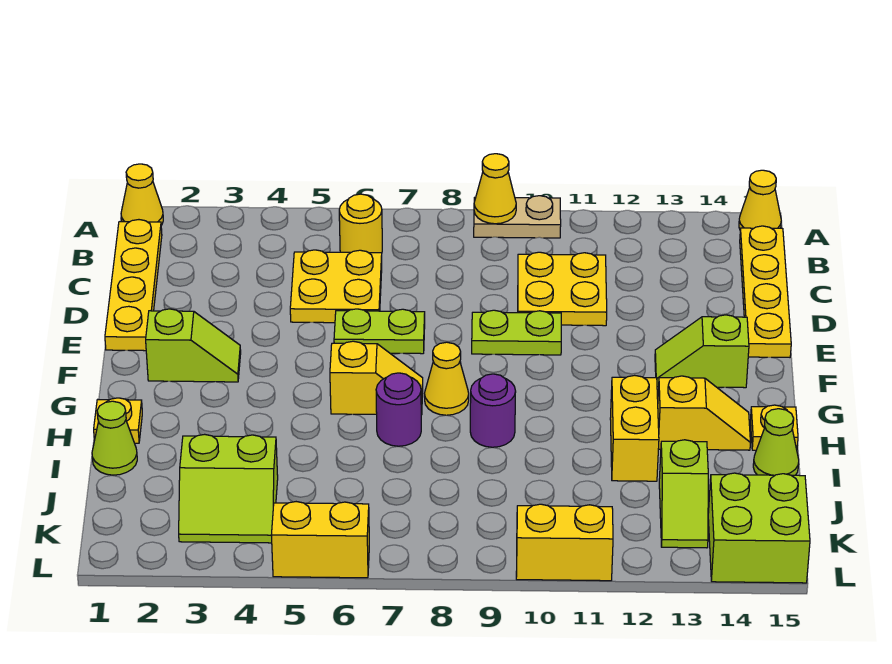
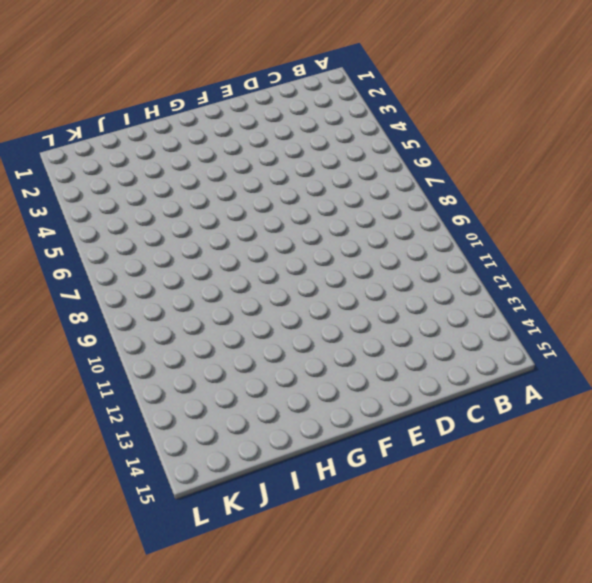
none -> yellow cone A1 level 1
none -> tan plate A9:A10 level 1
none -> yellow cone A15 level 1

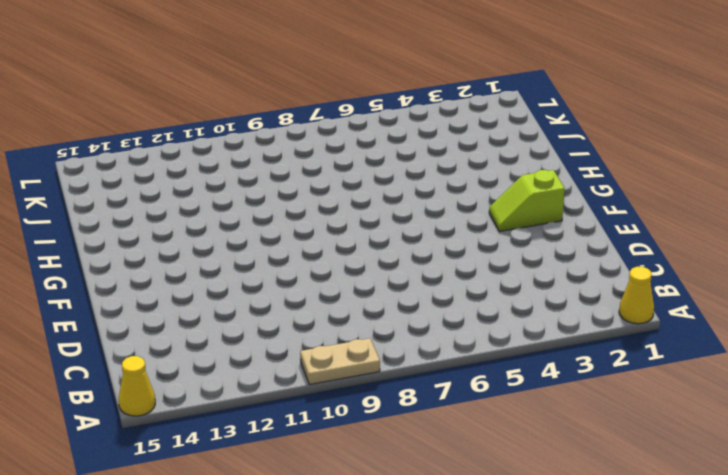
none -> yellow plate B1:E1 level 1
none -> yellow round brick B6 level 1
none -> yellow plate B15:E15 level 1

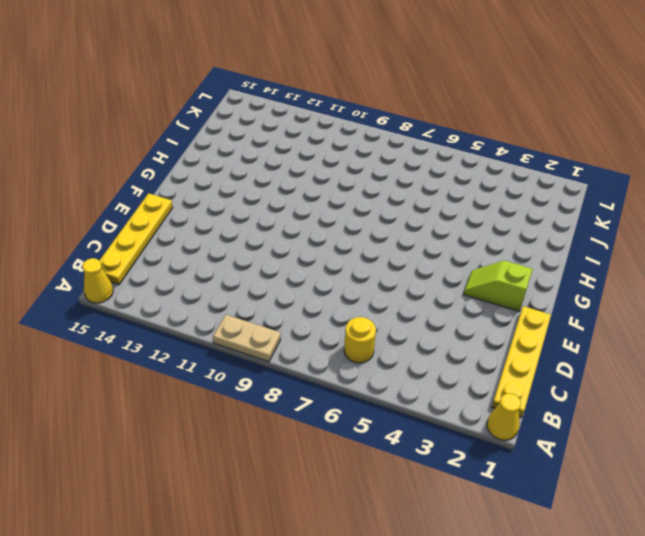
none -> yellow plate C5:D6 level 1
none -> yellow plate C10:D11 level 1
none -> lime plate E6:E7 level 1

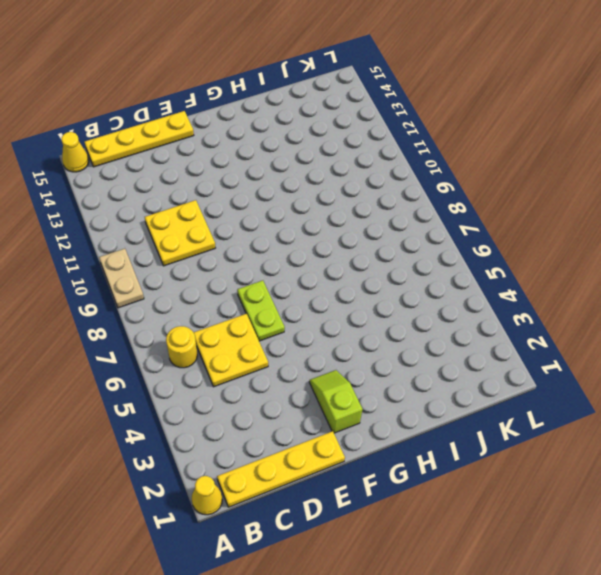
none -> lime plate E9:E10 level 1
none -> lime slope F13:F14 level 1 top 14
none -> yellow slope G6:G7 level 1 top 6

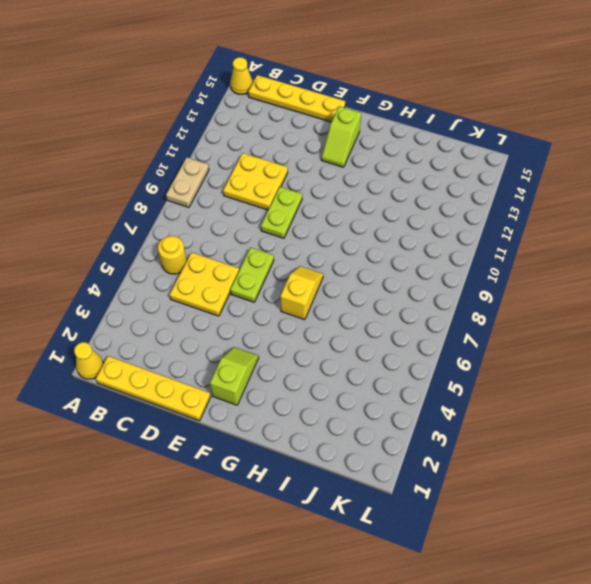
none -> yellow cone G8 level 1
none -> yellow plate H1 level 1
none -> purple round brick H7 level 1

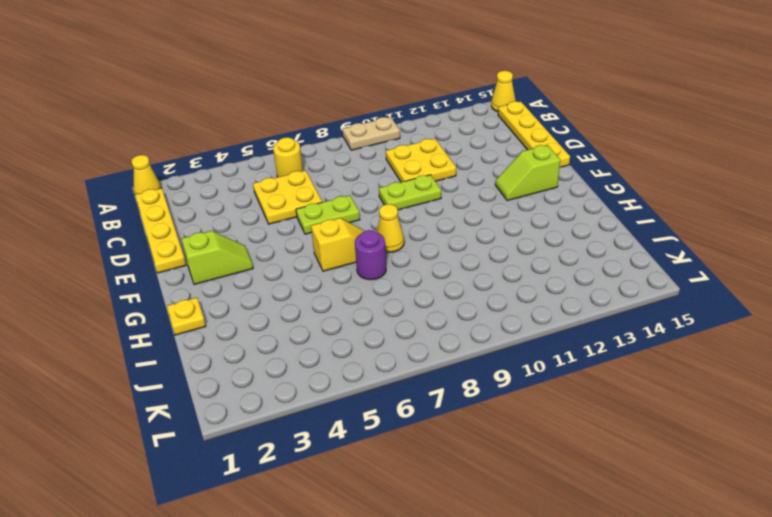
none -> purple round brick H9 level 1
none -> yellow brick H12:I12 level 1
none -> yellow slope H13:H14 level 1 top 13

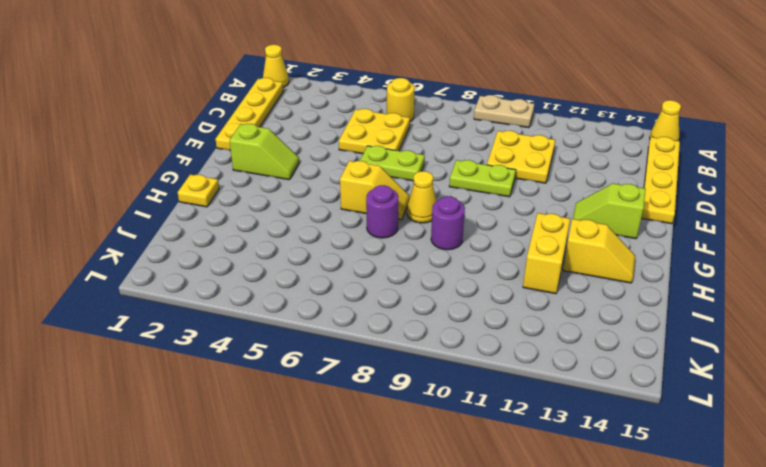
none -> yellow plate H15 level 1
none -> lime cone I1 level 1
none -> lime cone I15 level 1

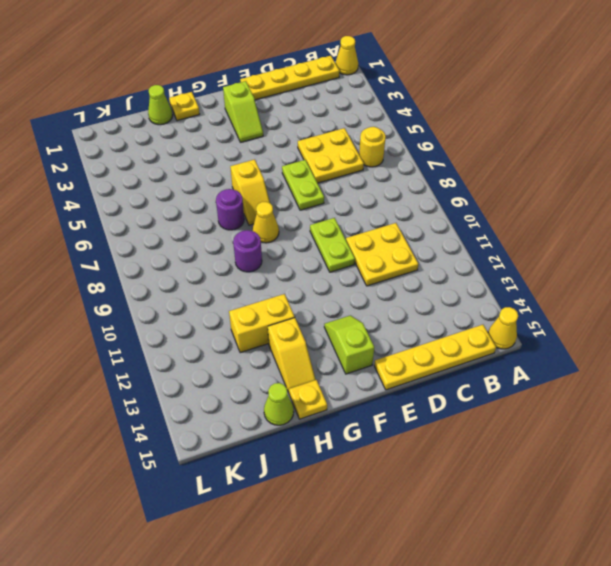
none -> tan plate A9:A10 level 1
none -> lime slope J3:K4 level 1 top J
none -> lime slope J13:K13 level 1 top J

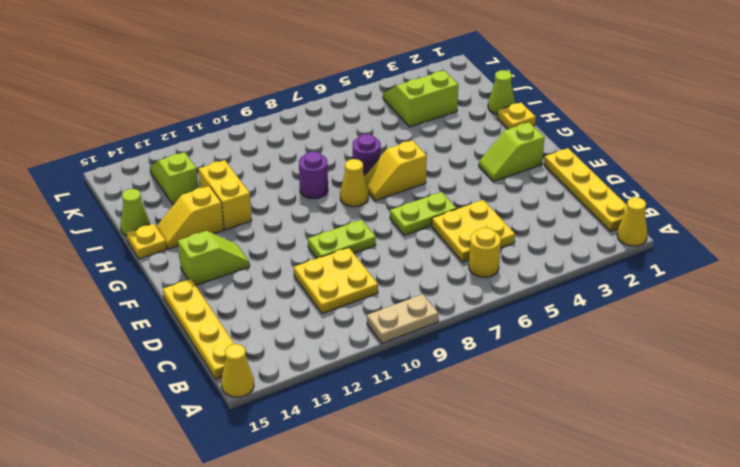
none -> lime brick K14:L15 level 1
none -> yellow brick L5:L6 level 1
none -> yellow brick L10:L11 level 1

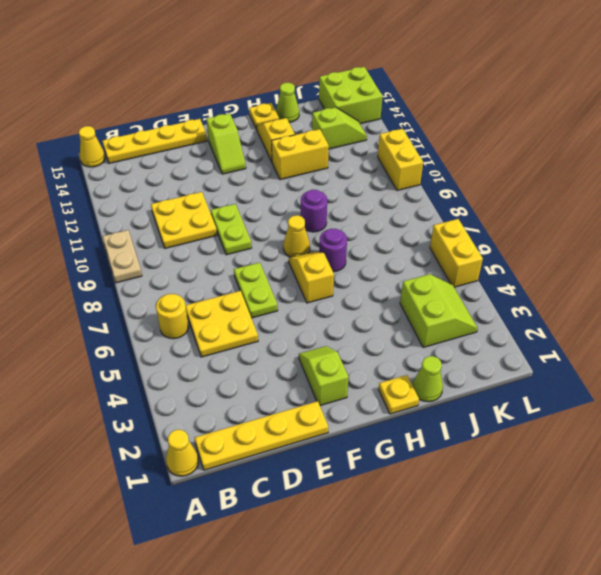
none -> yellow cone A9 level 2

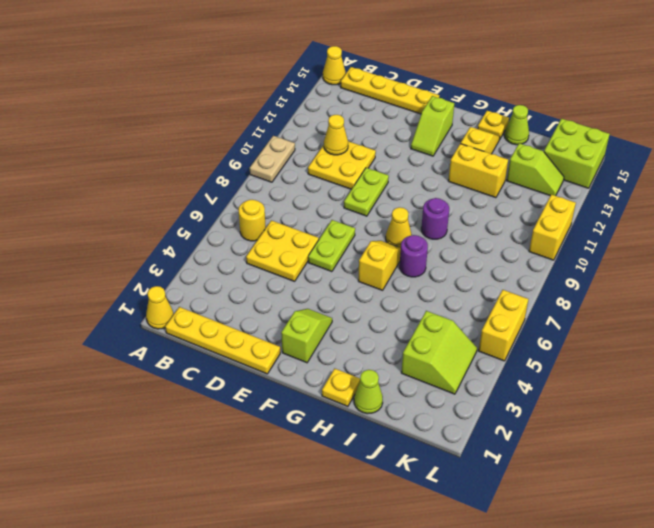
yellow cone C11 level 2 -> yellow cone A9 level 2

